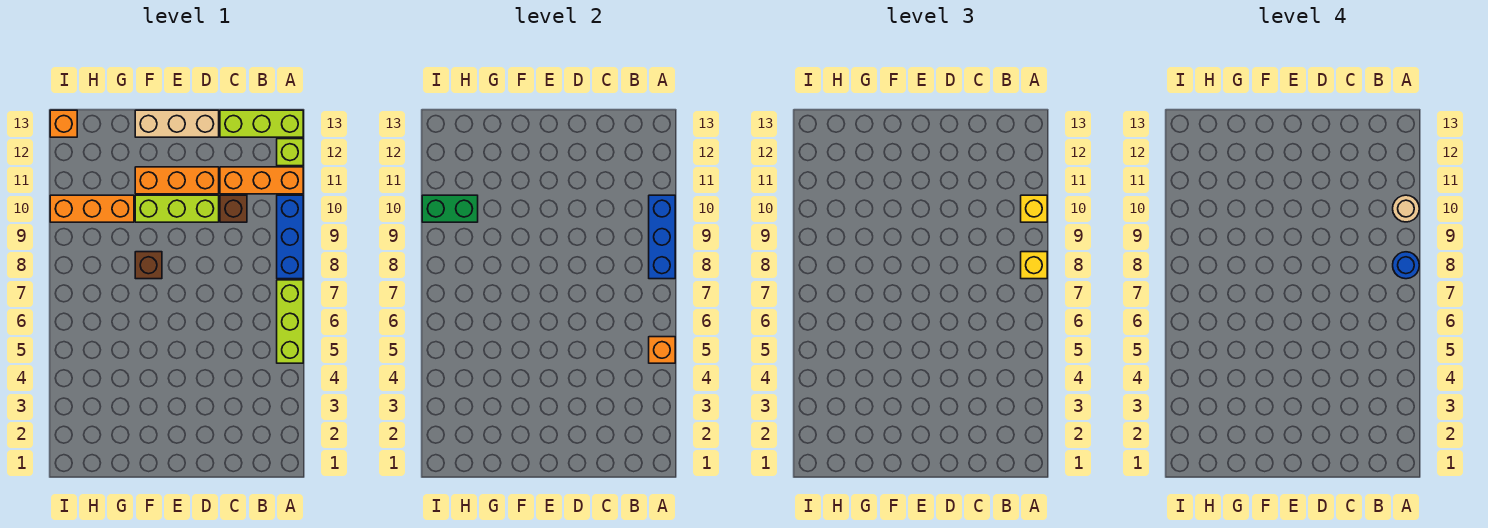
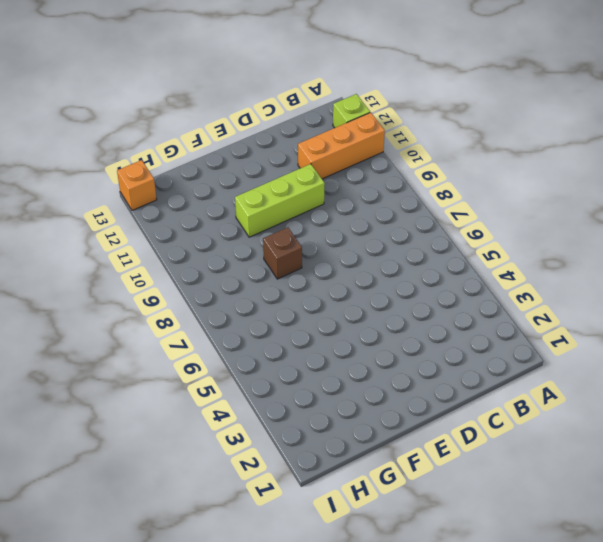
none -> lime brick A5:A7 level 1
none -> blue brick A8:A10 level 1
none -> lime brick A13:C13 level 1

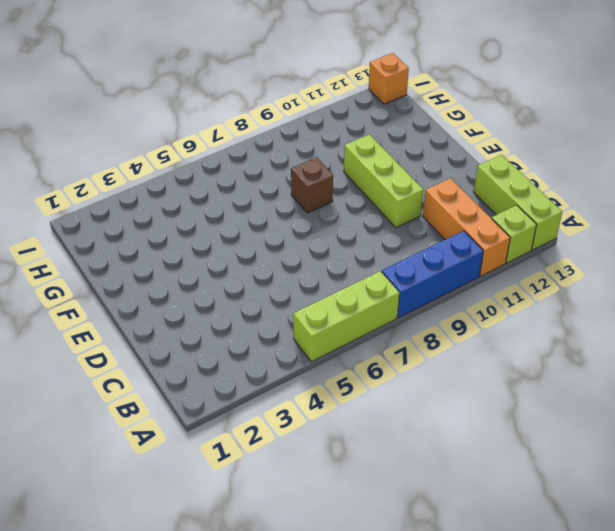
none -> brown brick C10 level 1
none -> orange brick D11:F11 level 1
none -> tan brick D13:F13 level 1

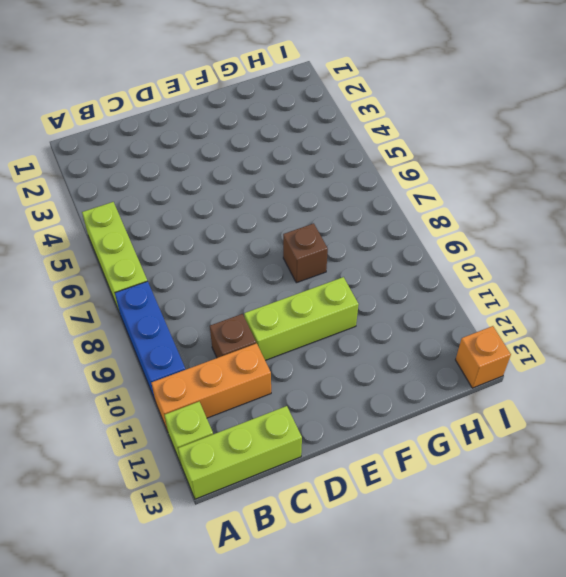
none -> orange brick D11:F11 level 1
none -> tan brick D13:F13 level 1
none -> orange brick G10:I10 level 1

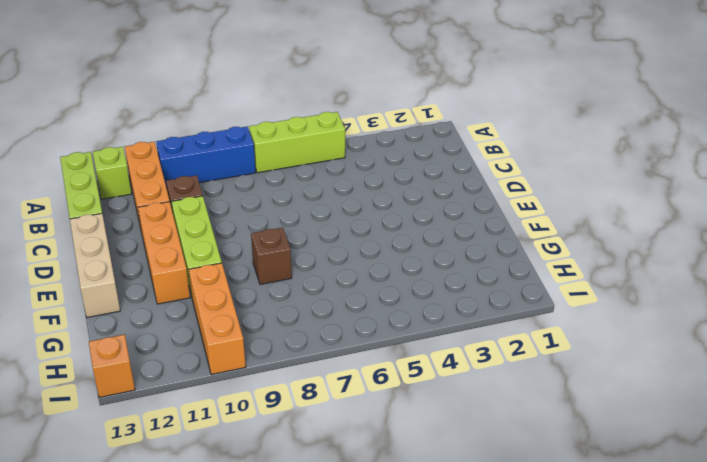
none -> orange brick A5 level 2
none -> blue brick A8:A10 level 2
none -> green brick H10:I10 level 2

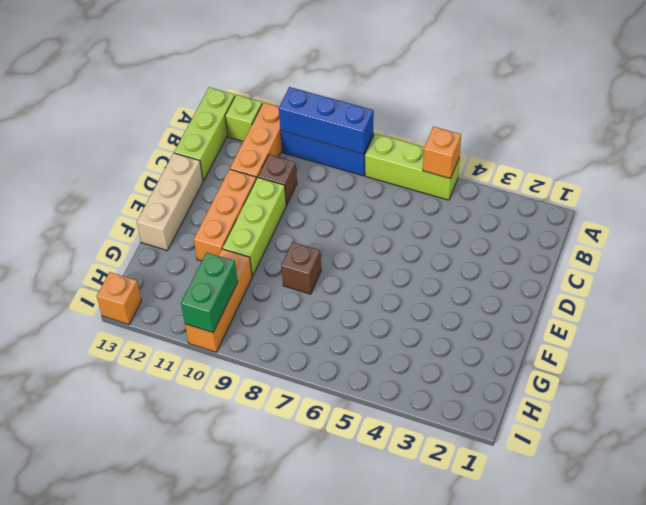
none -> yellow brick A8 level 3
none -> yellow brick A10 level 3
none -> blue round brick A8 level 4

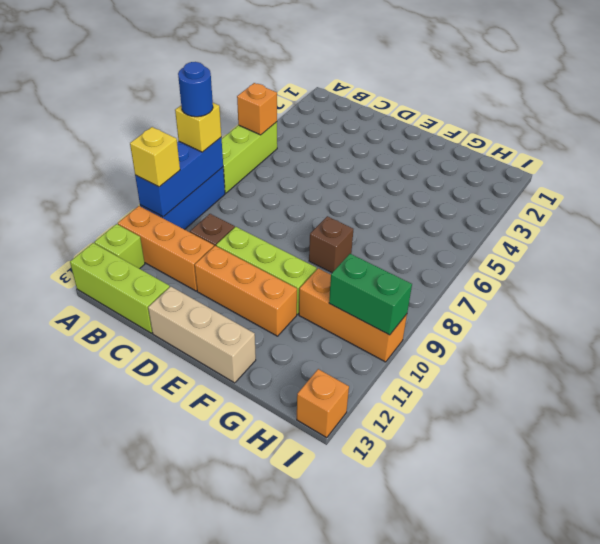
none -> tan round brick A10 level 4

